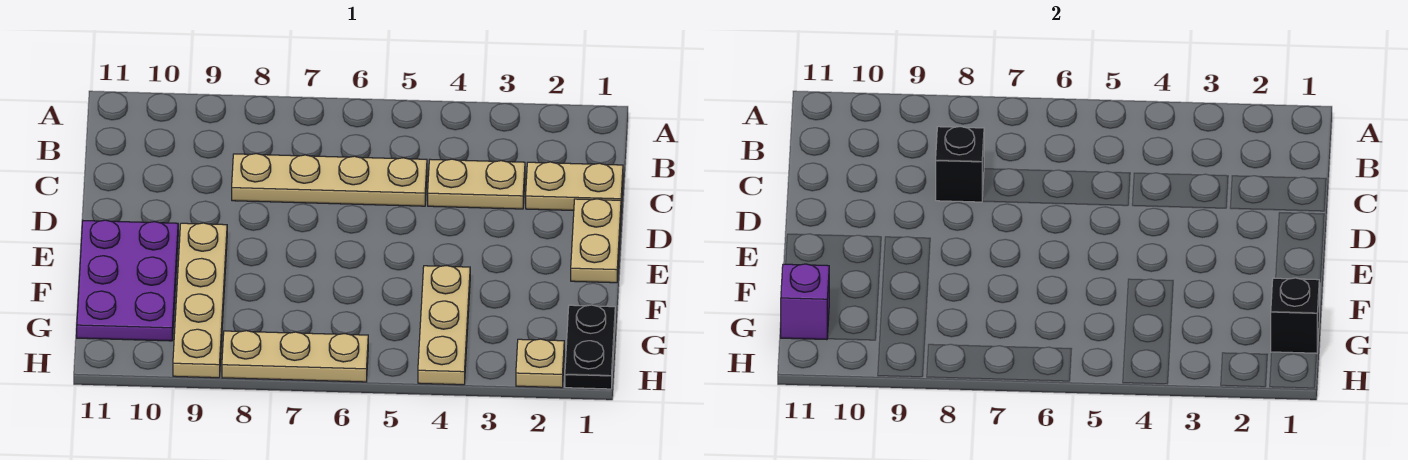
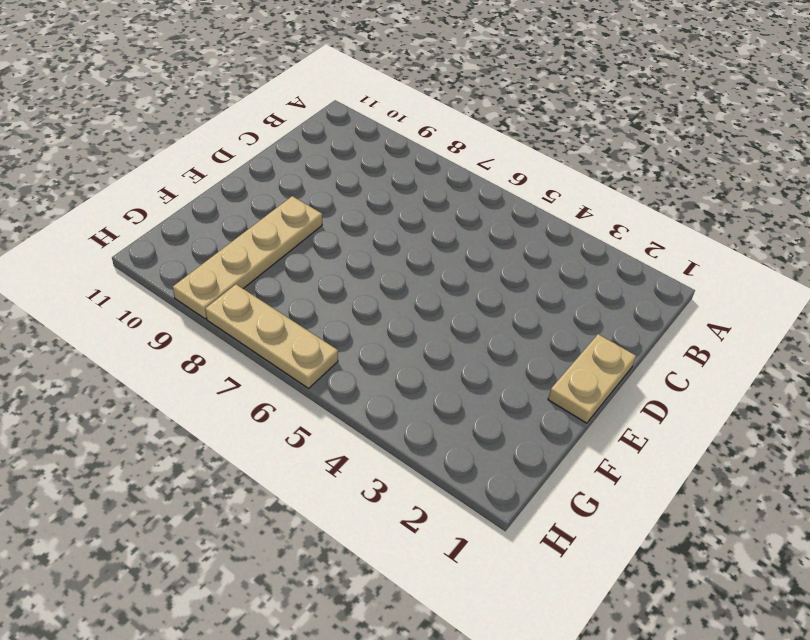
none -> tan plate C1:C2 level 1
none -> tan plate C3:C4 level 1
none -> tan plate C5:C8 level 1

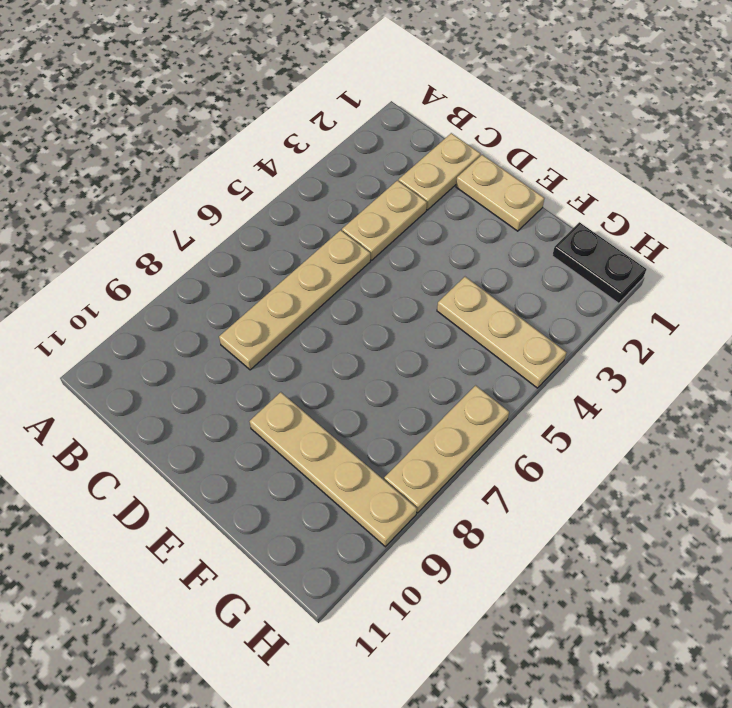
none -> purple plate E10:G11 level 1
none -> tan plate H2 level 1
none -> black brick C8 level 2

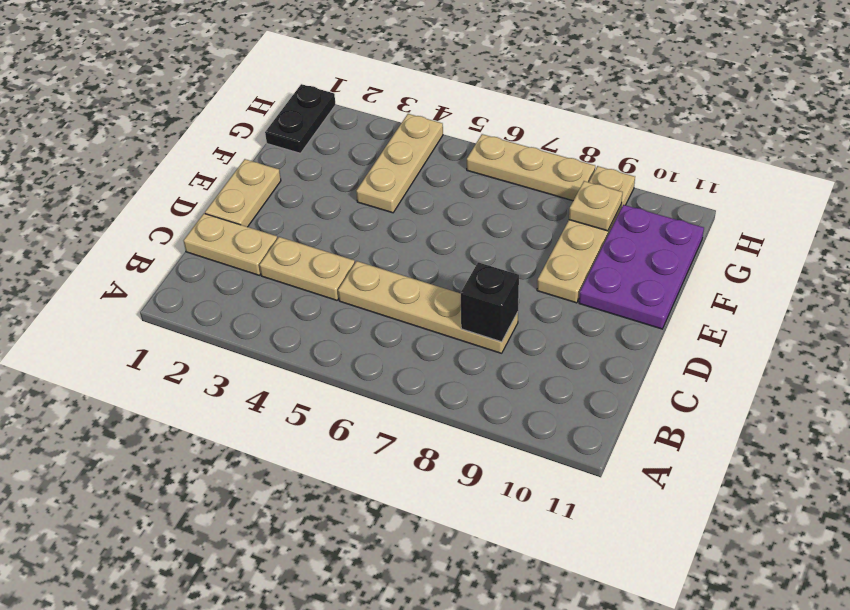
tan plate G9 level 2 -> tan plate H2 level 1
none -> black brick G1 level 2
none -> purple brick G11 level 2

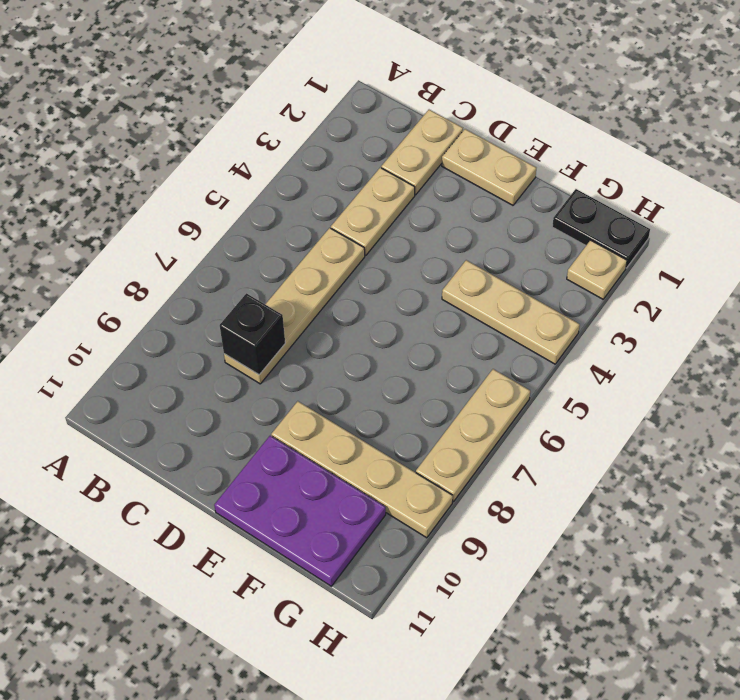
none -> black brick G1 level 2
none -> purple brick G11 level 2

